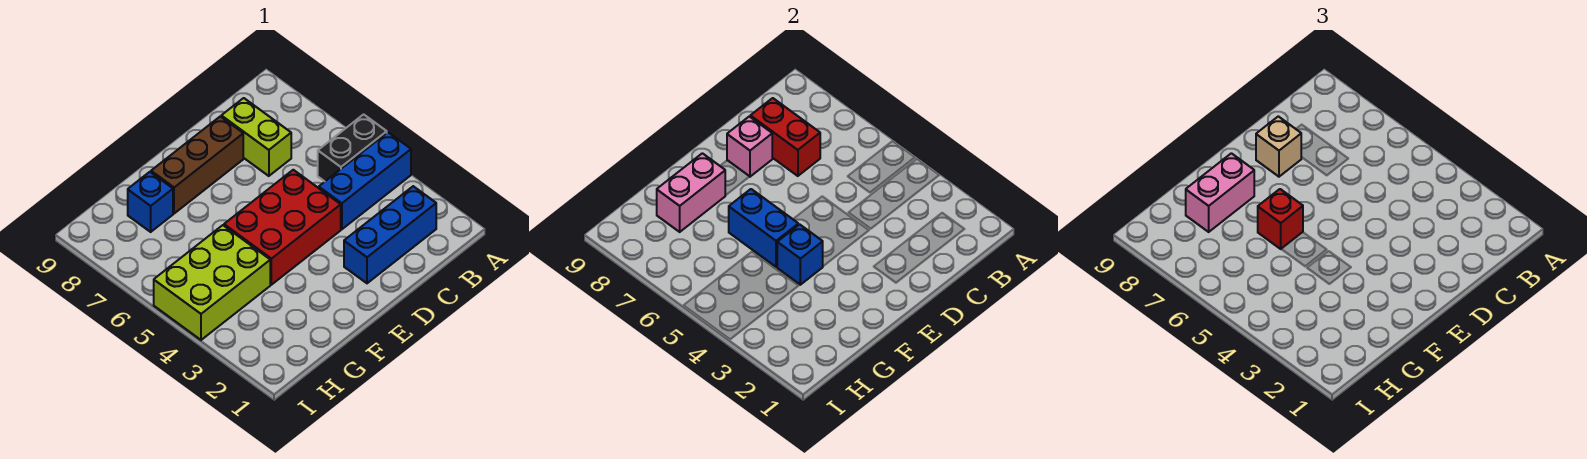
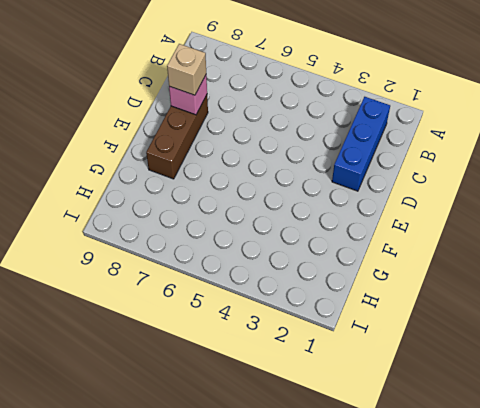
none -> blue brick A4:C4 level 1
none -> black brick A5:B5 level 1
none -> lime brick C7:C8 level 1

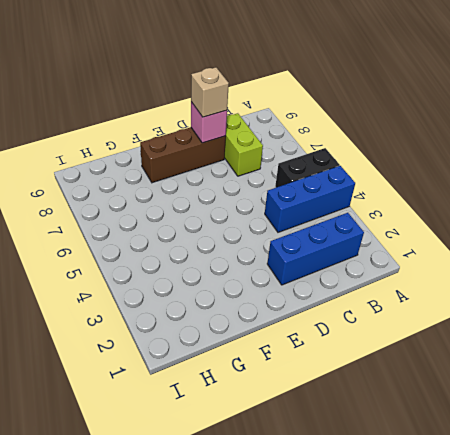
none -> red brick D4:F5 level 1
none -> lime brick G4:I5 level 1
none -> blue brick G8 level 1

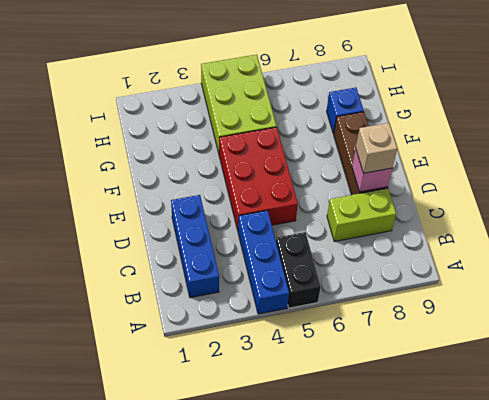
none -> red brick C7:C8 level 2
none -> blue brick F4 level 2
none -> blue brick F5:F6 level 2

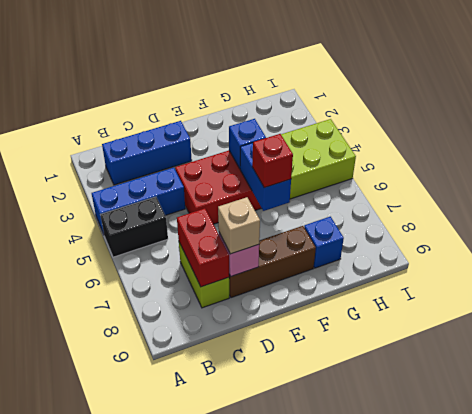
none -> pink brick F8:G8 level 2
none -> pink brick F8:G8 level 3

